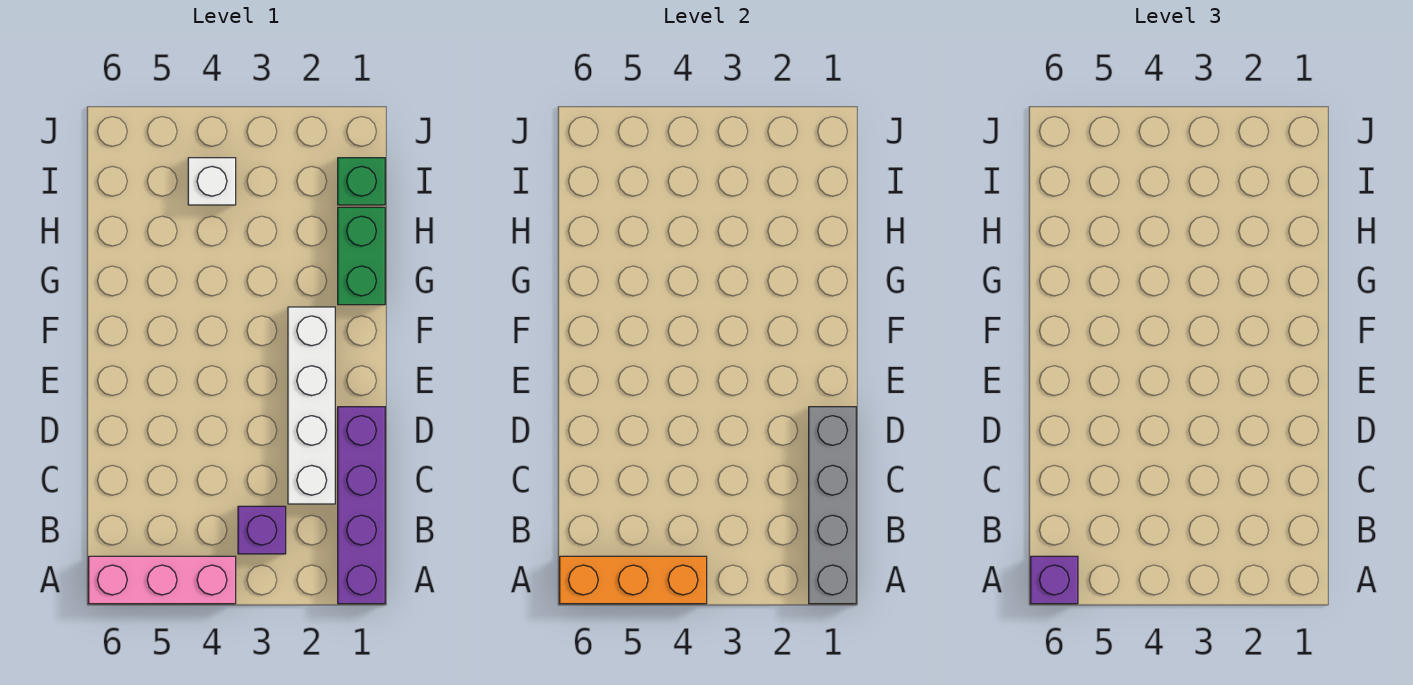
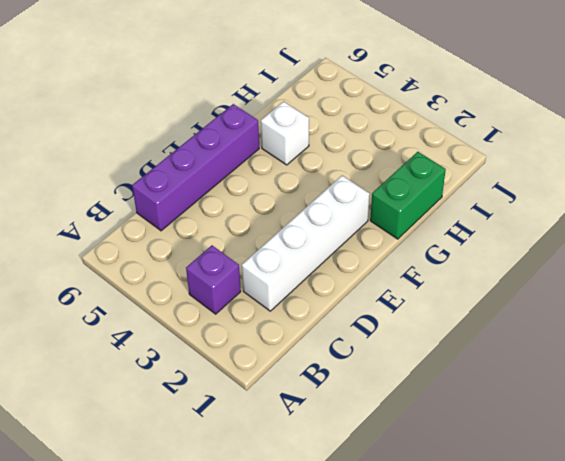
purple brick C6:F6 level 1 -> purple brick A1:D1 level 1
white brick G5 level 1 -> white brick I4 level 1
none -> pink brick A4:A6 level 1
none -> green brick I1 level 1

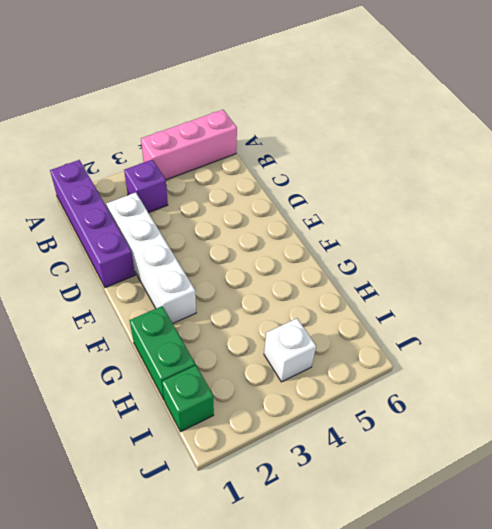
none -> grey brick A1:D1 level 2
none -> orange brick A4:A6 level 2

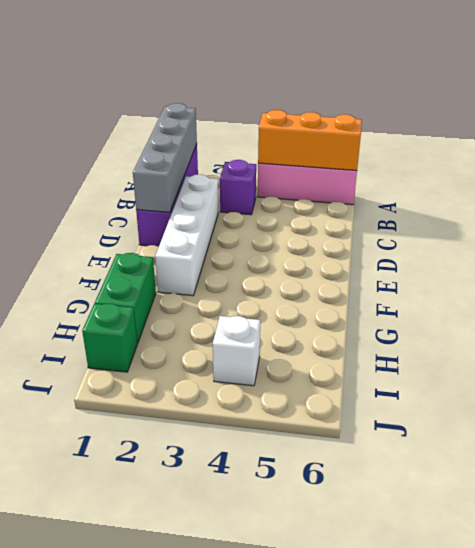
none -> purple brick A6 level 3

